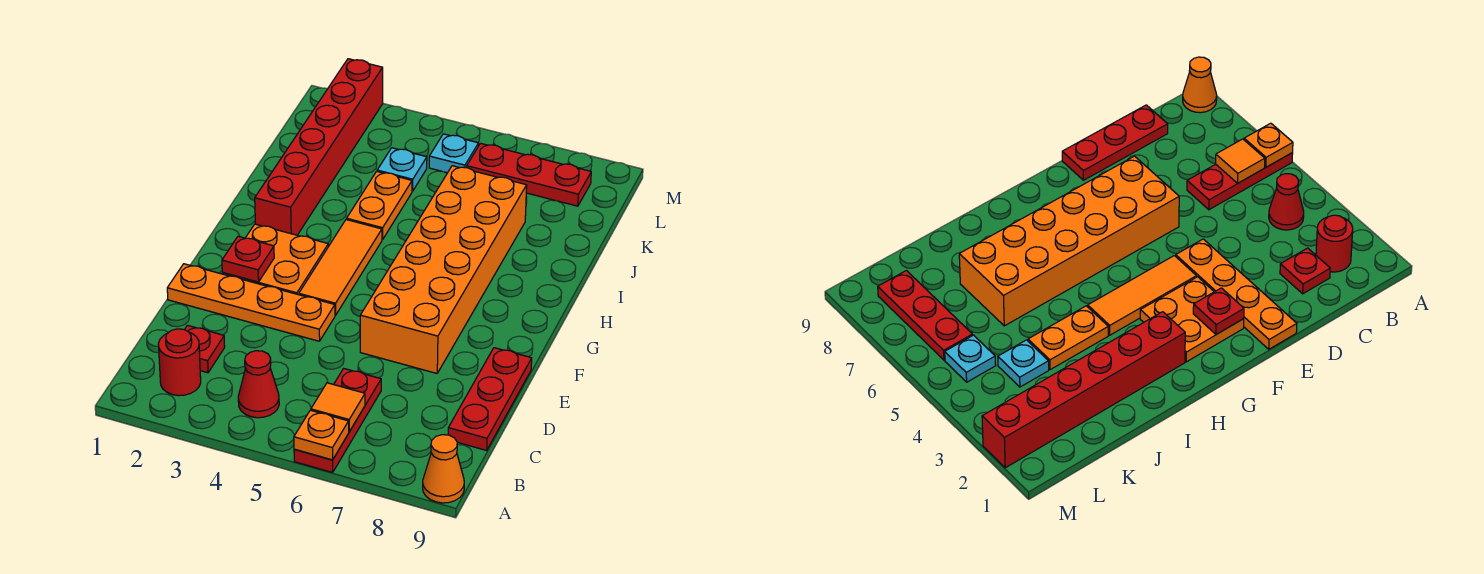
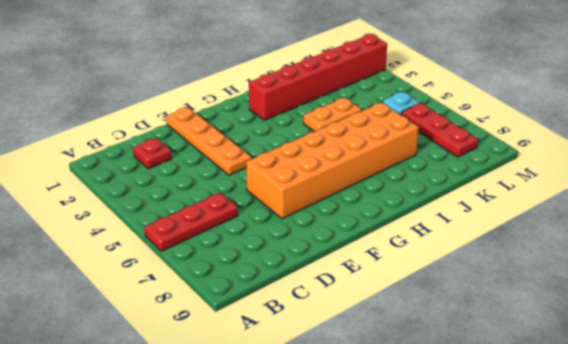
none -> orange cone A9 level 1
none -> red round brick B2 level 1
none -> red cone B4 level 1

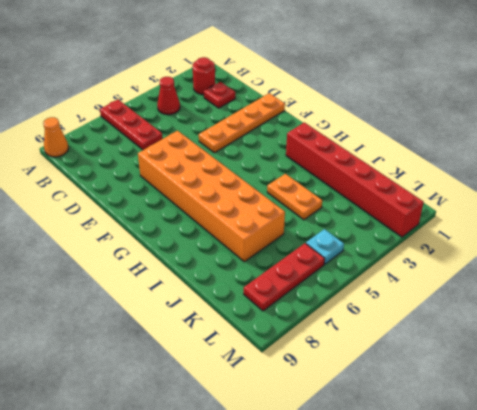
none -> red plate C9:E9 level 1
none -> orange plate F2:G3 level 1
none -> orange tile F4:H4 level 1

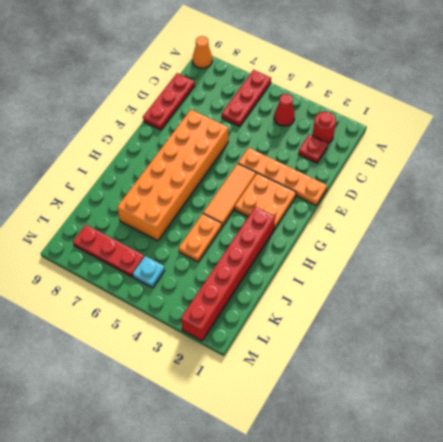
none -> cyan plate K4 level 1
none -> orange plate A6 level 2
none -> orange tile B6 level 2

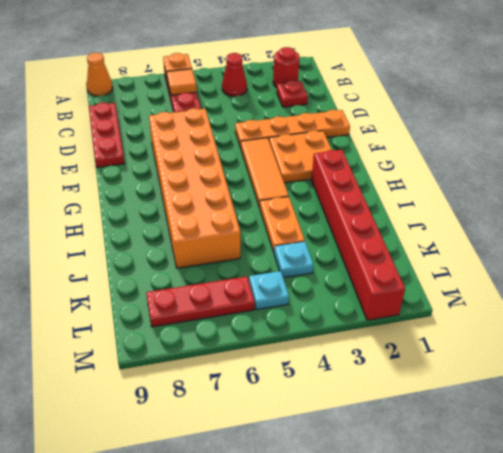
none -> red plate F2 level 2

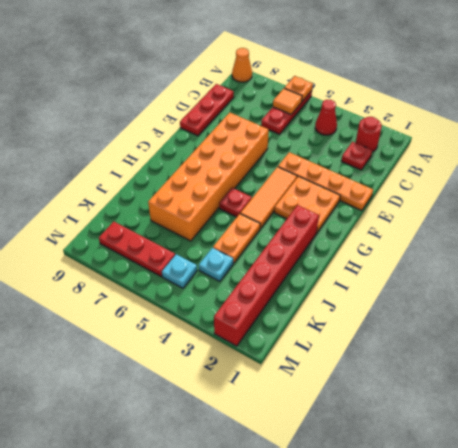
red plate H5 level 1 -> red plate F2 level 2

